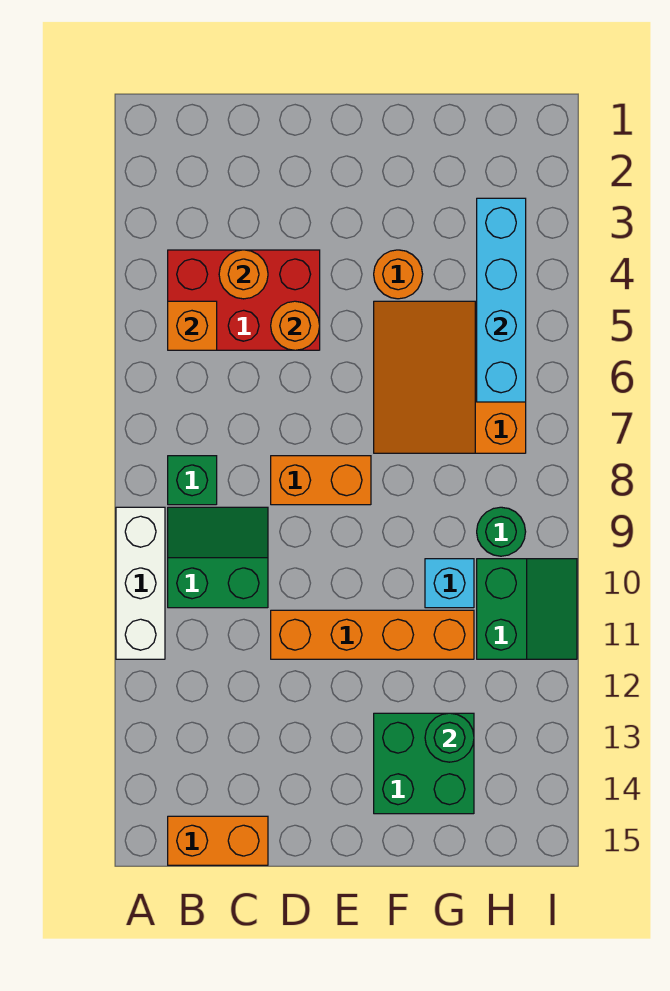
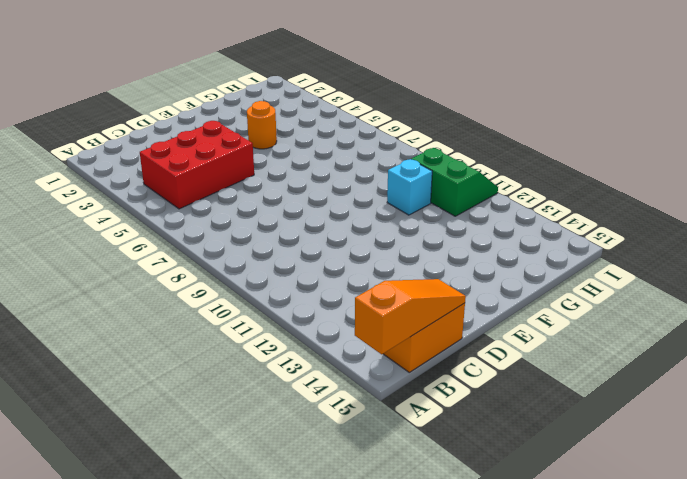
orange slope A15:C15 level 2 top A -> none
none -> white brick A9:A11 level 1
none -> green brick B8 level 1
none -> green slope B9:C10 level 1 top 10

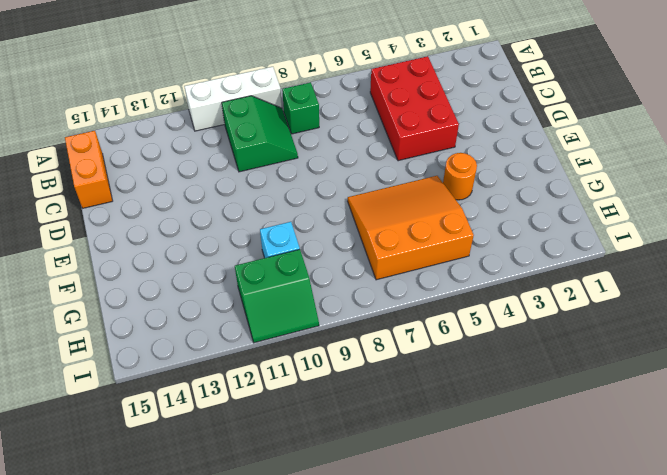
none -> orange brick D8:E8 level 1
none -> orange brick D11:G11 level 1
none -> green brick F13:G14 level 1

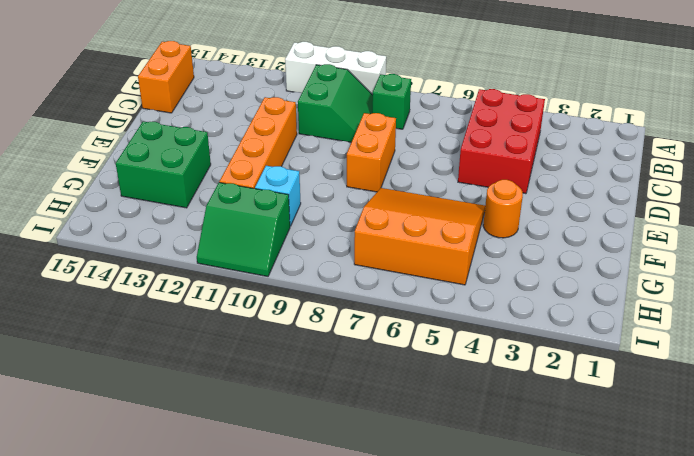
none -> green round brick H9 level 1
none -> orange brick B5 level 2
none -> orange round brick C4 level 2

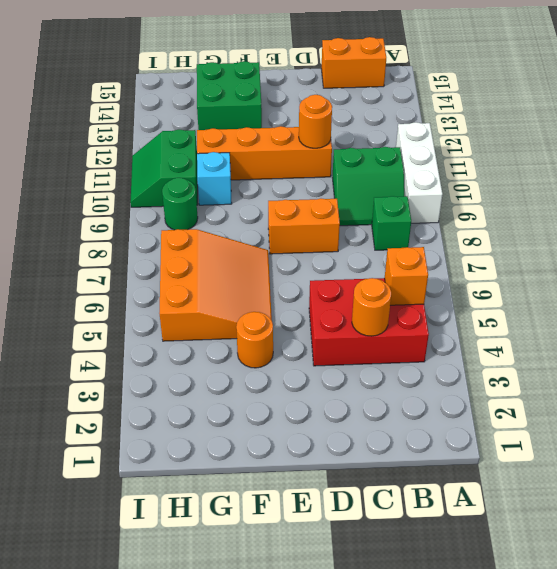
orange round brick D11 level 2 -> orange round brick D5 level 2
none -> green round brick G13 level 2
none -> cyan brick H3:H6 level 2

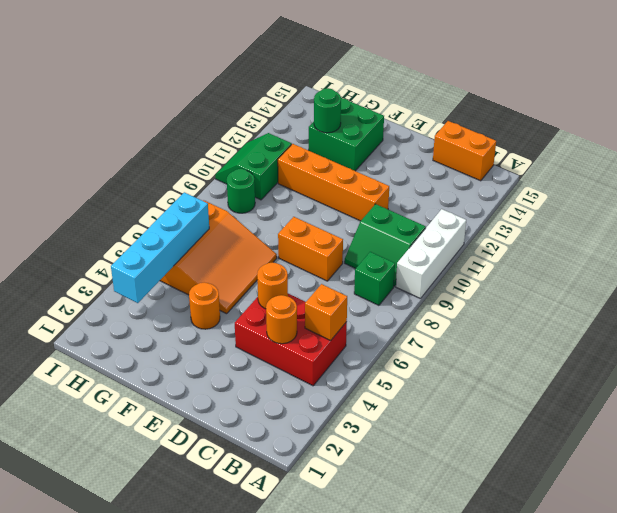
none -> cyan brick G10 level 1

